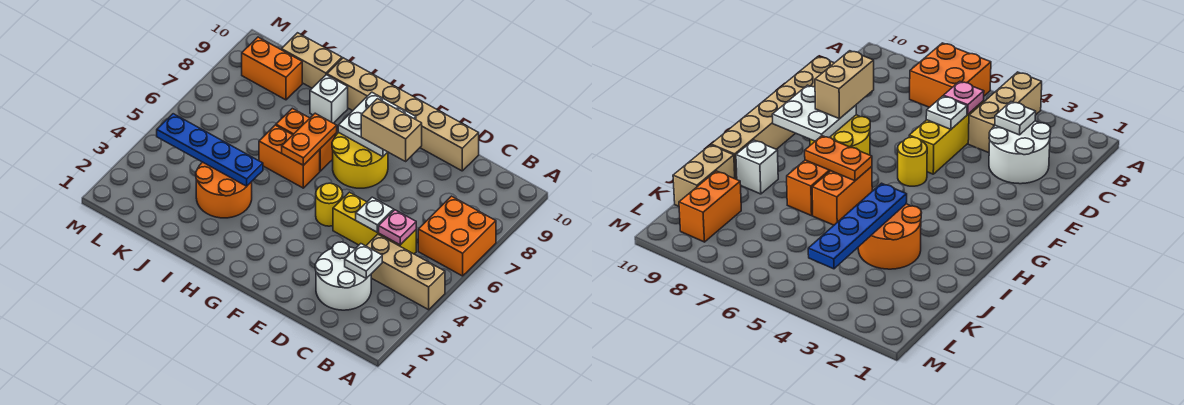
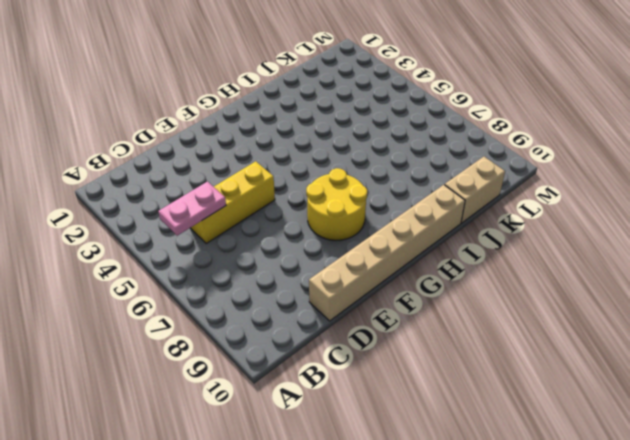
pink plate B5:C5 level 2 -> pink plate C5 level 2
none -> tan brick A4:C4 level 1
none -> orange brick A6:B7 level 1
none -> white round brick C2:D3 level 1

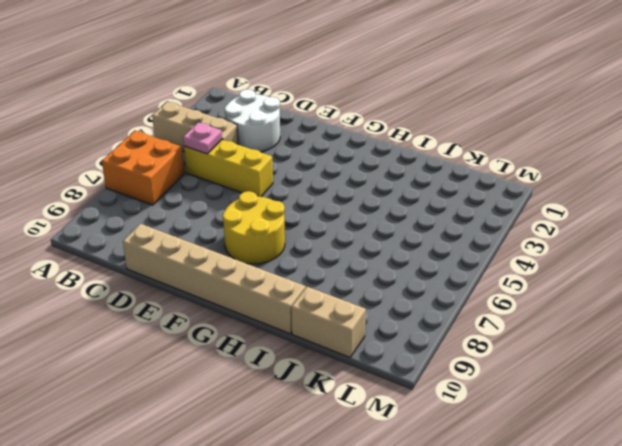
none -> yellow round brick F5 level 1
none -> orange brick H6:I6 level 1
none -> orange brick H7:I7 level 1

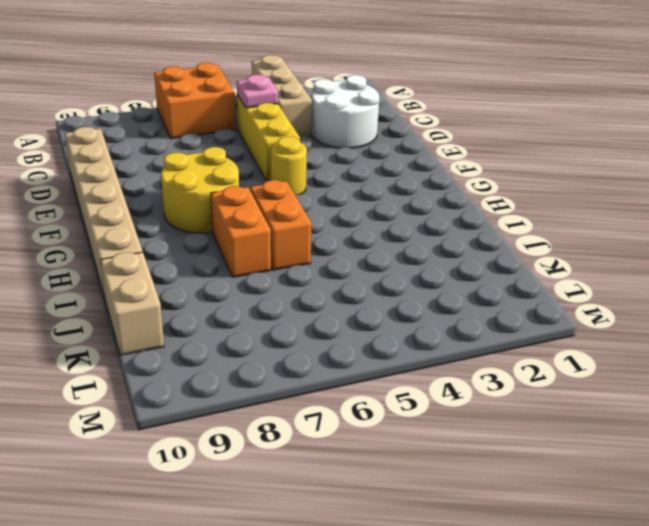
none -> orange round brick I3:J4 level 1
none -> white brick I9 level 1
none -> orange brick K9:L9 level 1

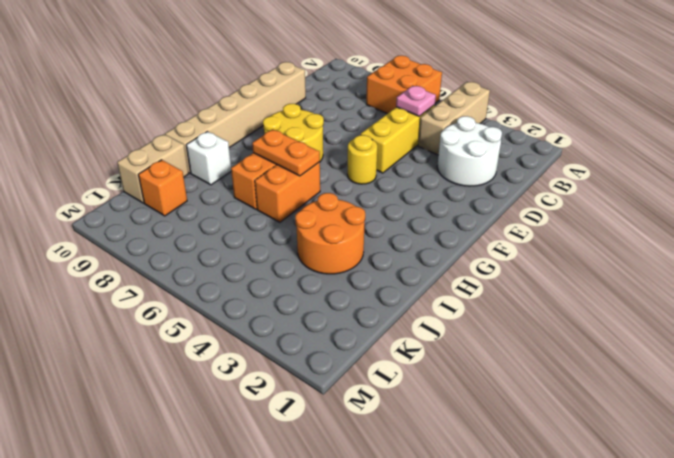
orange brick K9 level 1 -> orange brick K9:L9 level 1
none -> white plate C3 level 2
none -> white plate D5 level 2
none -> white plate F8:G9 level 2

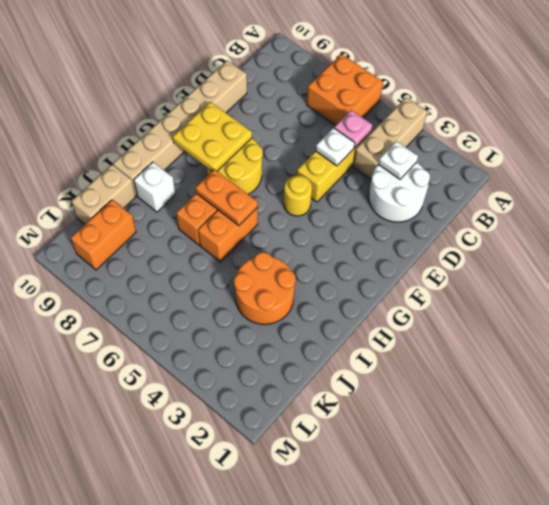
yellow plate F8:G9 level 2 -> white plate F8:G9 level 2
none -> blue plate I4:L4 level 2
none -> tan brick E8:F8 level 3

